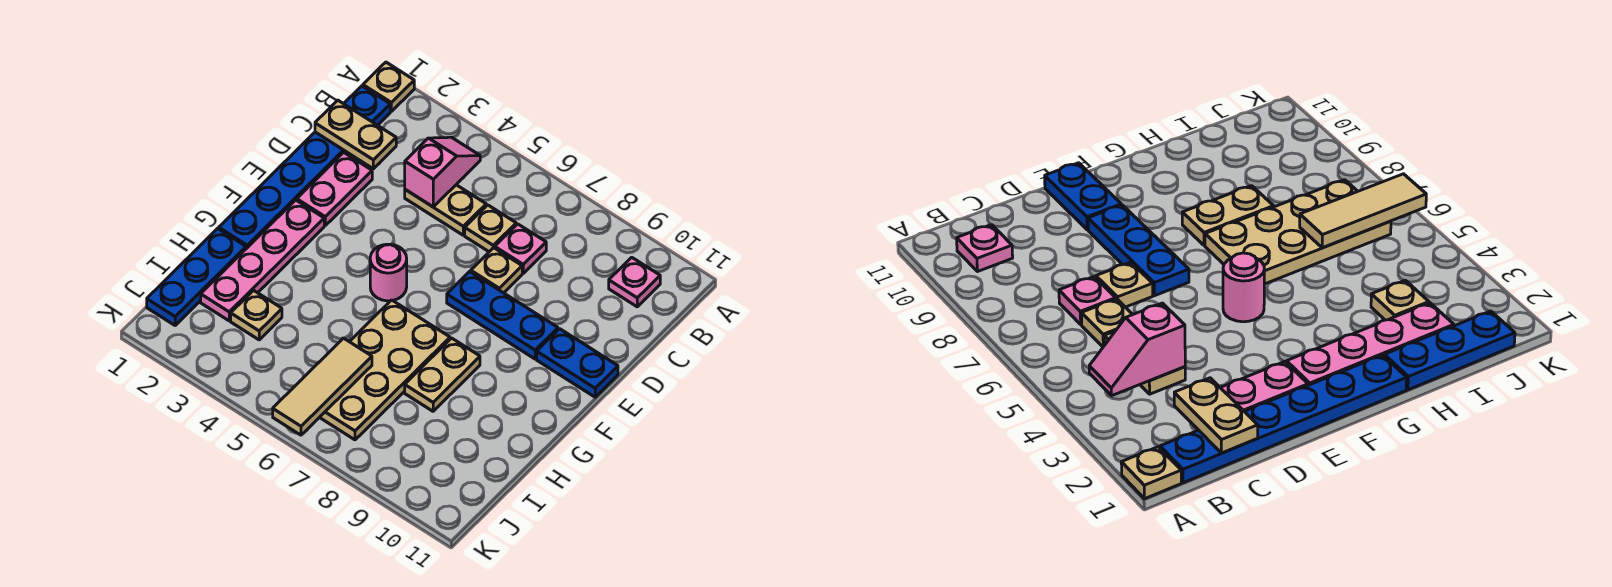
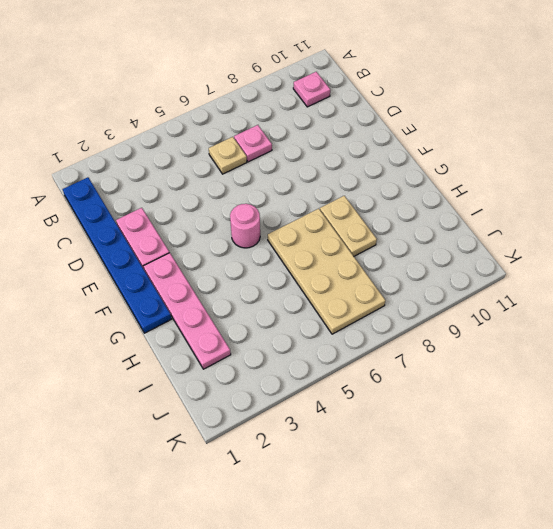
none -> tan plate A1 level 1
none -> tan plate C4:C5 level 1
none -> tan plate D7 level 1

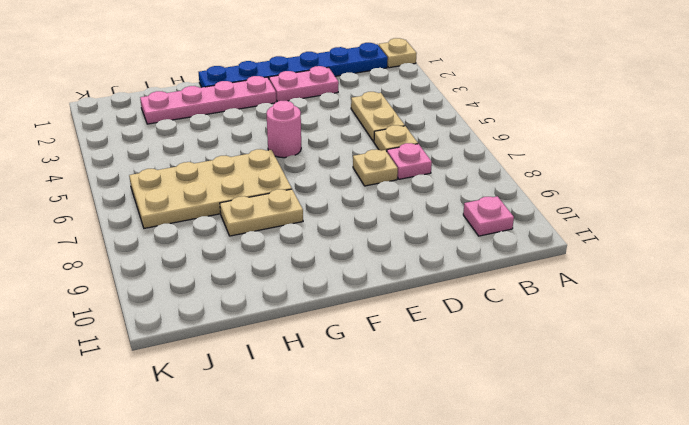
none -> blue plate E7:E9 level 1
none -> blue plate E10:E11 level 1
none -> blue plate H1:J1 level 1

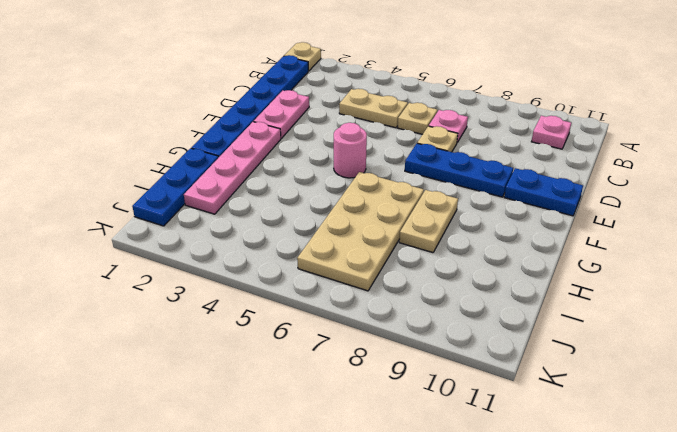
none -> tan plate I3 level 1
none -> pink slope B4:C4 level 2 top C
none -> tan plate C1:C2 level 2

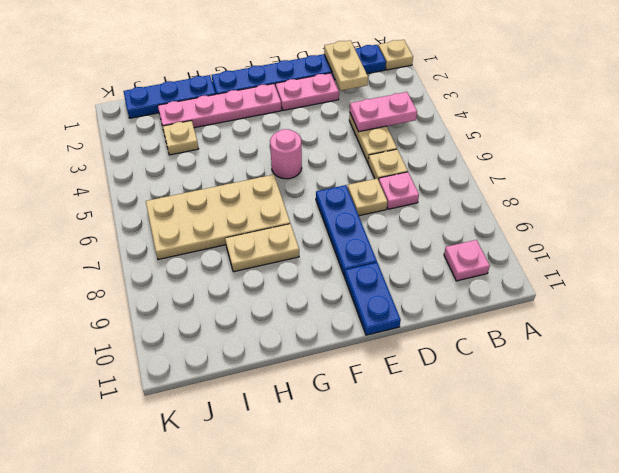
pink plate B4:C4 level 2 -> pink slope B4:C4 level 2 top C
none -> tan tile I6:K6 level 2

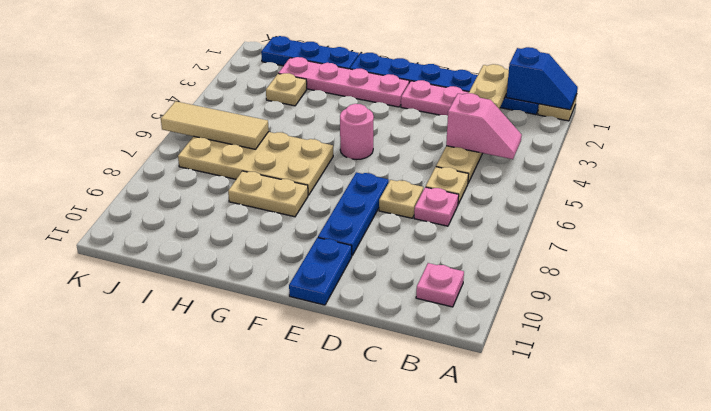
blue slope A1:B1 level 2 top B -> none

